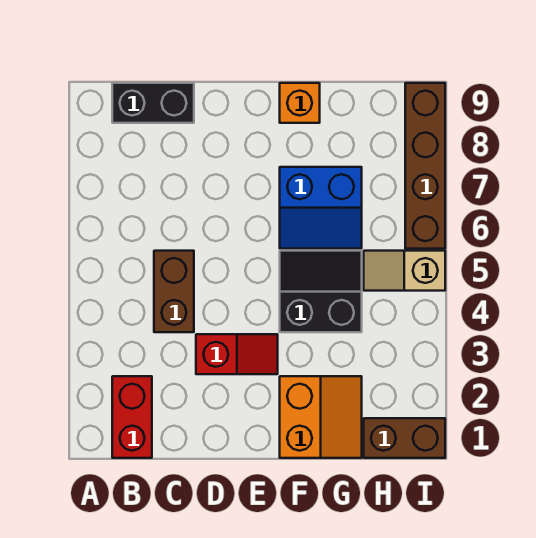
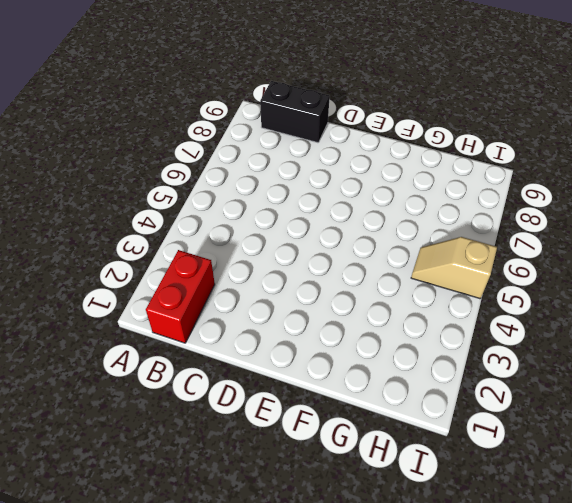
none -> brown brick C4:C5 level 1
none -> red slope D3:E3 level 1 top D

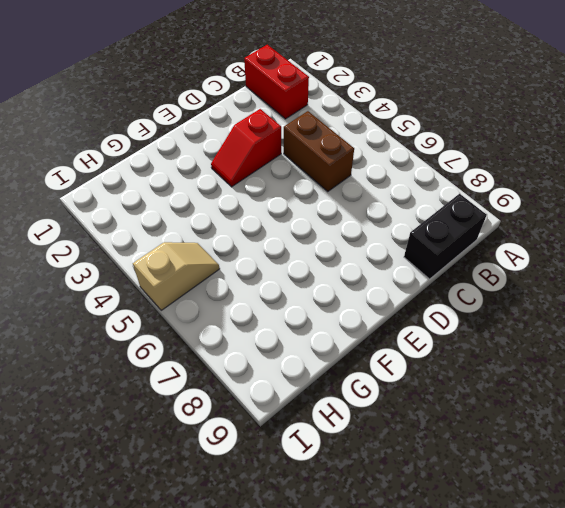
none -> orange slope F1:G2 level 1 top F
none -> black slope F4:G5 level 1 top 4

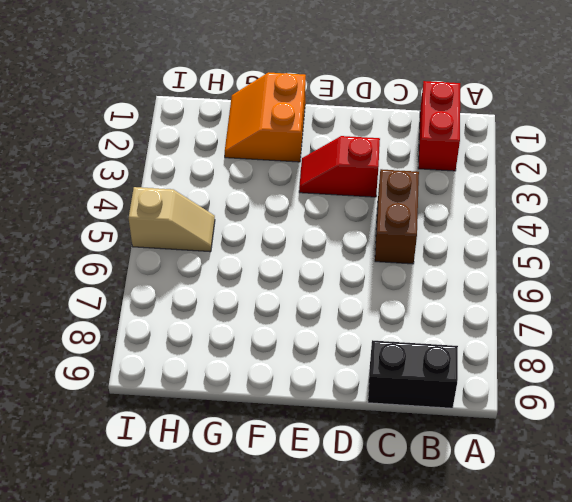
none -> black slope F4:G5 level 1 top 4
none -> blue slope F6:G7 level 1 top 7

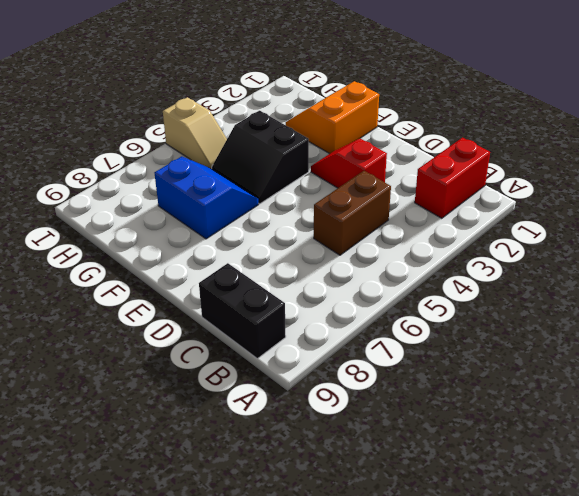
none -> orange brick F9 level 1
none -> brown brick H1:I1 level 1

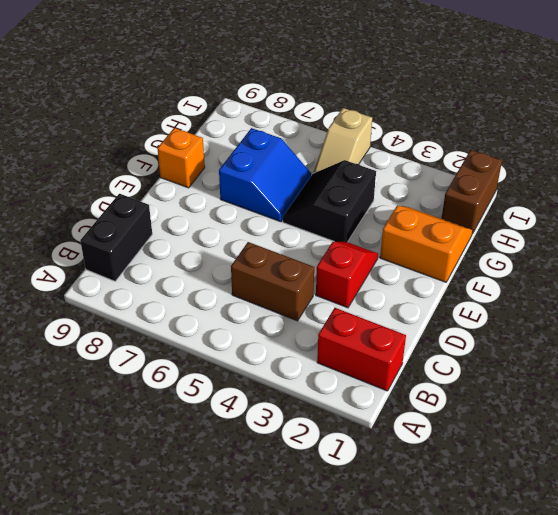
none -> brown brick I6:I9 level 1

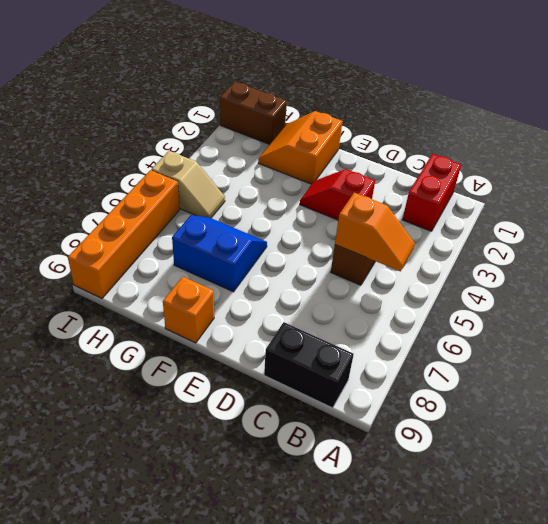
orange slope B5:C5 level 2 top C -> none
orange brick I6:I9 level 1 -> brown brick I6:I9 level 1
none -> black slope F4:G5 level 1 top 4

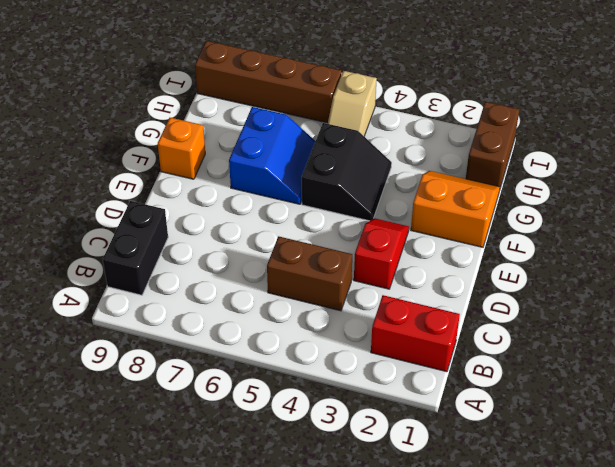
black slope F4:G5 level 1 top 5 -> black slope F4:G5 level 1 top 4

